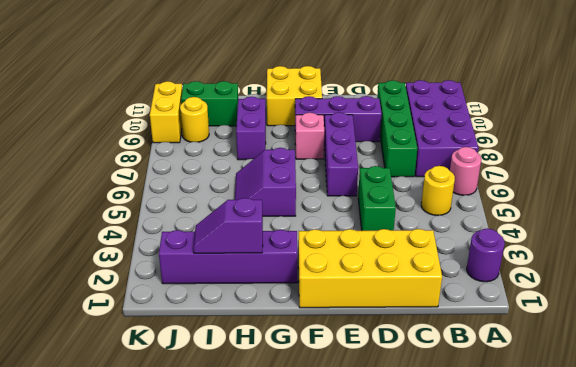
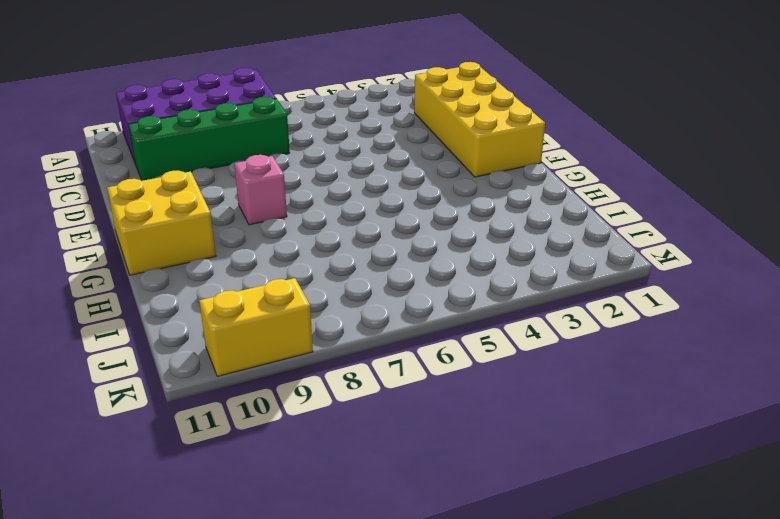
none -> purple round brick A2 level 1
none -> pink round brick A6 level 1
none -> yellow round brick B5 level 1

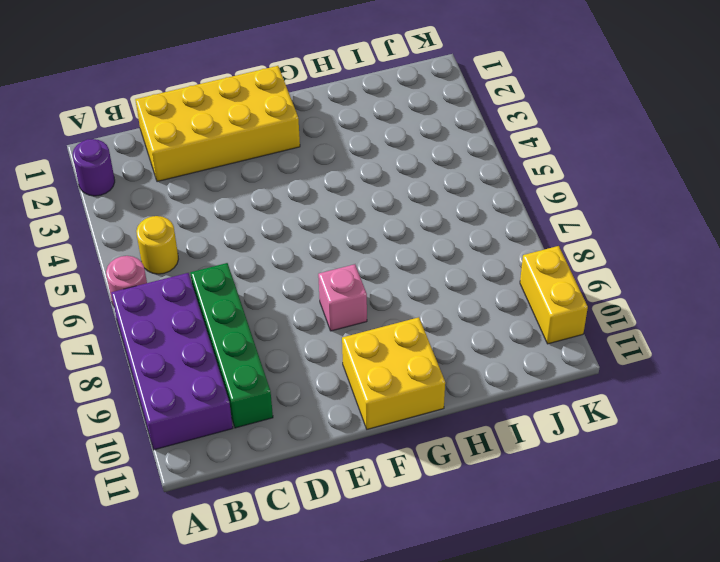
none -> green brick D4:D5 level 1
none -> purple brick D9:F9 level 1
none -> purple brick E6:E8 level 1

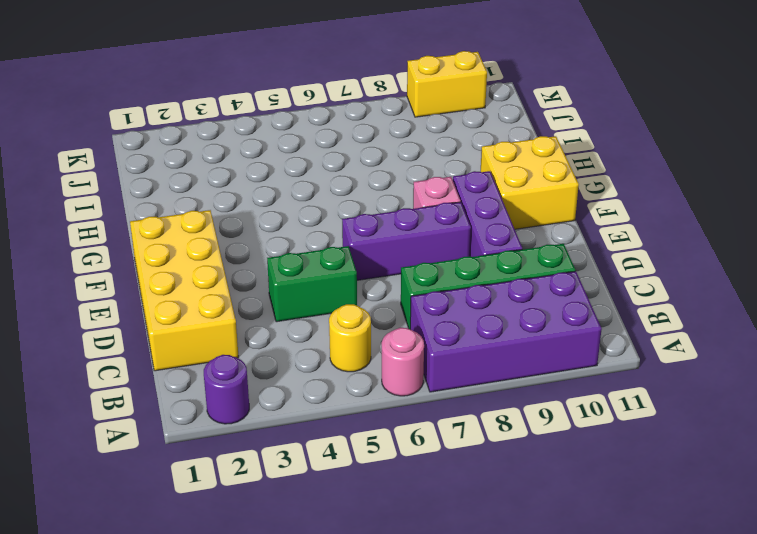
none -> purple brick G2:J2 level 1
none -> purple slope G5:H6 level 1 top G
none -> purple brick H8:H9 level 1

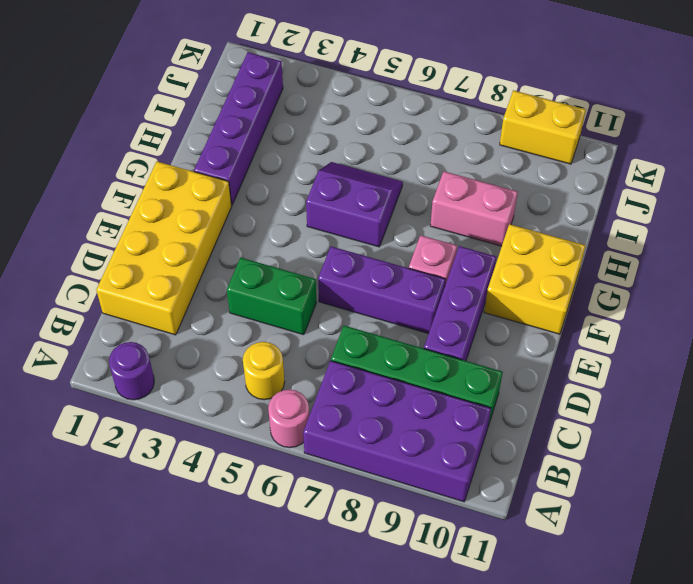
pink brick H8:H9 level 1 -> purple brick H8:H9 level 1
none -> green brick I10:J10 level 1
none -> yellow round brick J9 level 1
none -> purple slope H2:I2 level 2 top H

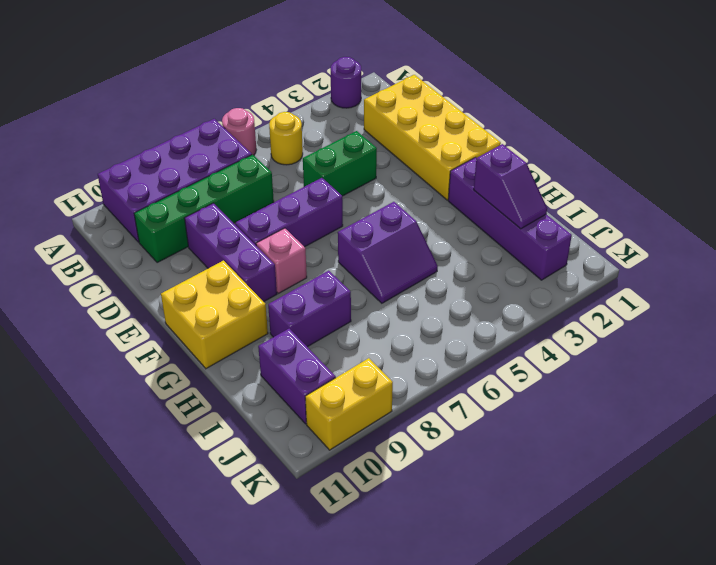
purple brick I10:J10 level 1 -> green brick I10:J10 level 1
none -> yellow round brick J9 level 1

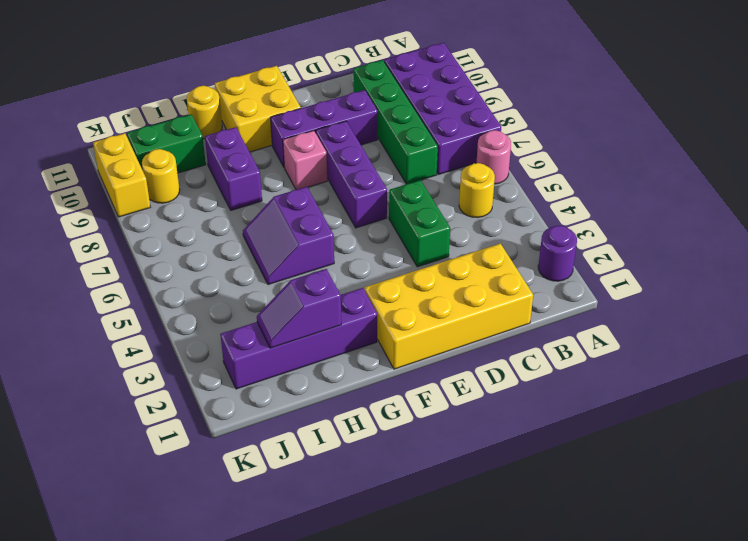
yellow round brick H11 level 1 -> none

